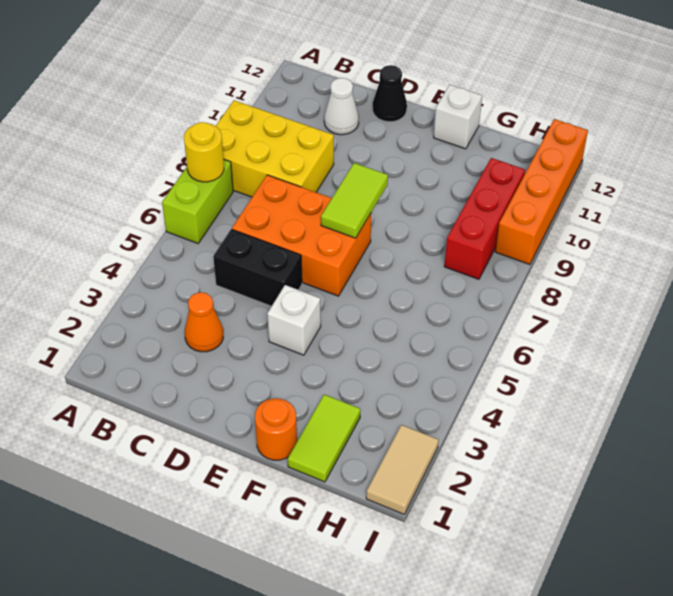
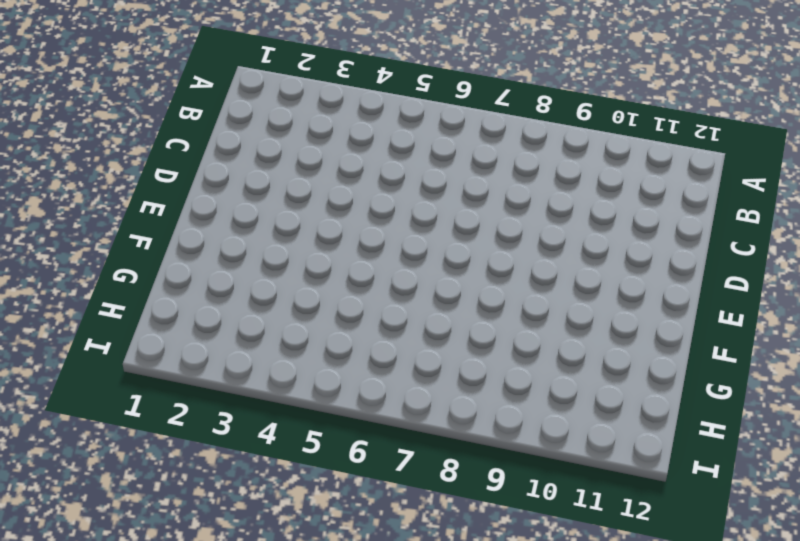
none -> lime brick A6:A7 level 1
none -> yellow brick A8:C9 level 1
none -> orange cone C3 level 1

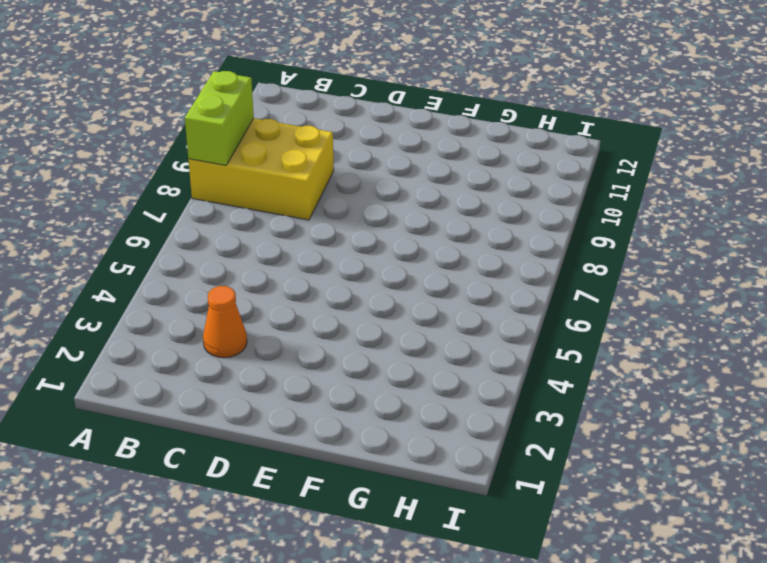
lime brick A8:A9 level 2 -> lime brick A6:A7 level 1
none -> black brick C5:D5 level 1
none -> orange brick C6:E7 level 1
none -> white cone C11 level 1

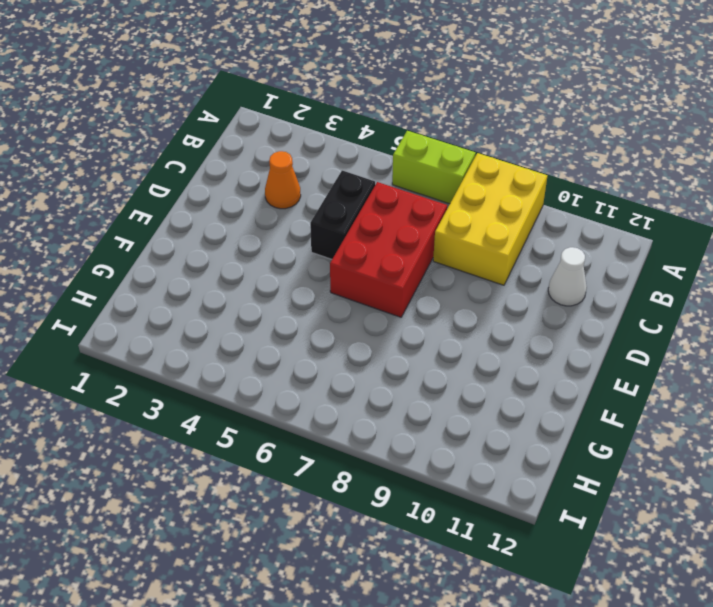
red brick C6:E7 level 1 -> orange brick C6:E7 level 1
none -> black cone D12 level 1
none -> white brick E4 level 1
none -> orange round brick F1 level 1

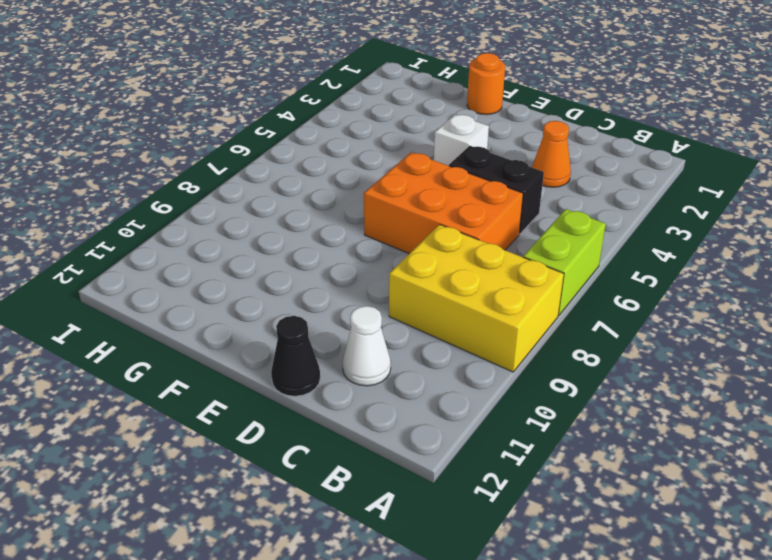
none -> white brick F12 level 1
none -> lime tile G1:G2 level 1
none -> red brick H8:H10 level 1

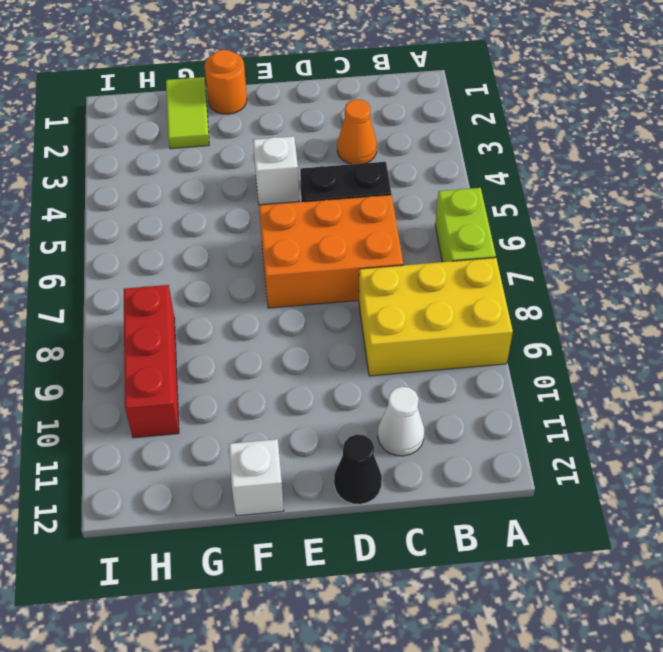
none -> tan tile I1:I2 level 1
none -> orange brick I9:I12 level 1
none -> yellow round brick A7 level 2

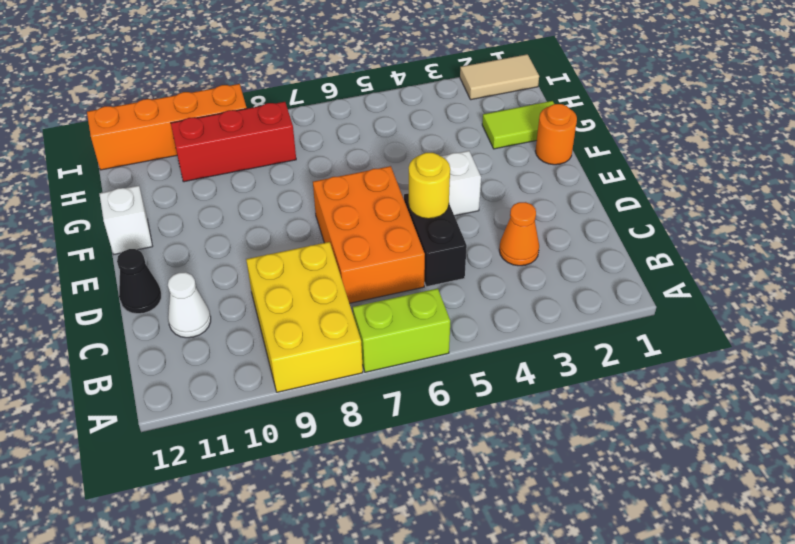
yellow round brick D5 level 2 -> yellow round brick A7 level 2
none -> lime tile E7:E8 level 2

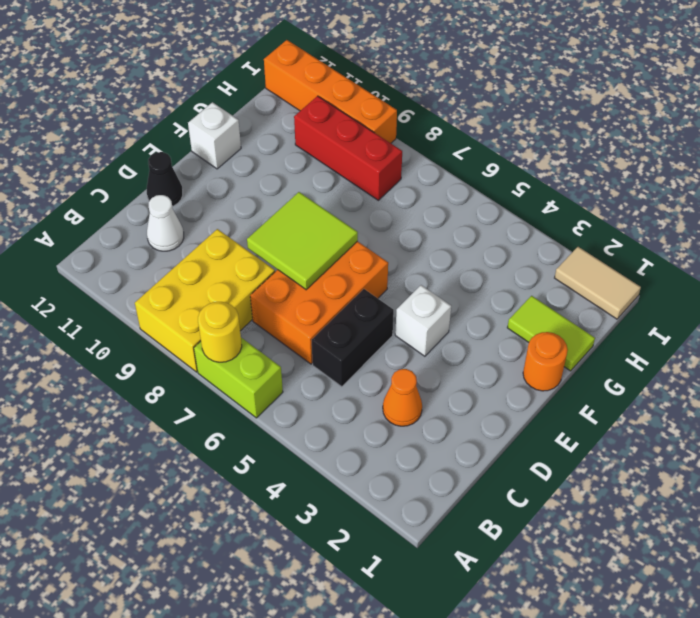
lime tile D7:E8 level 2 -> lime tile E7:E8 level 2

